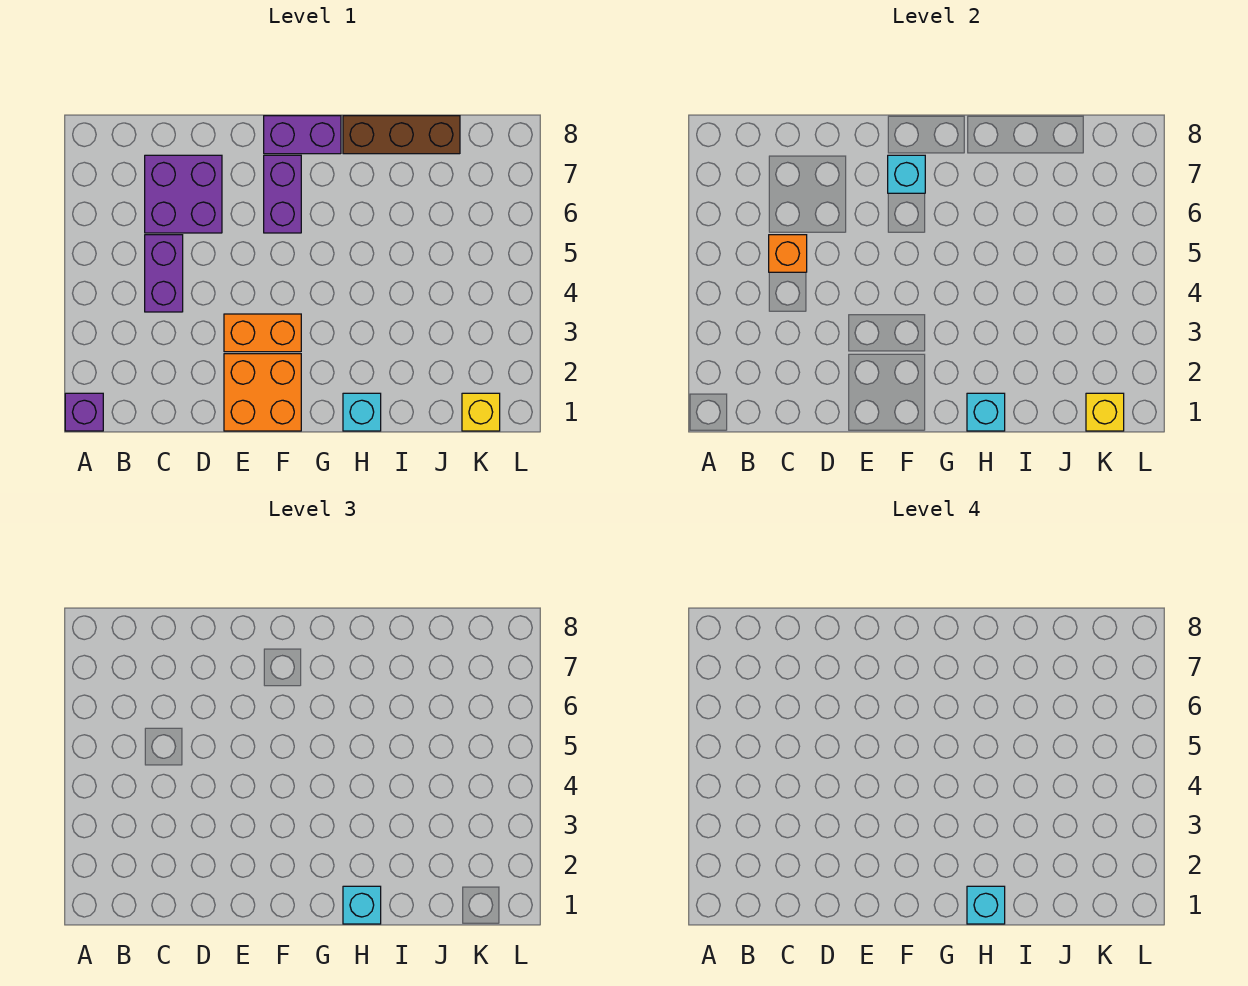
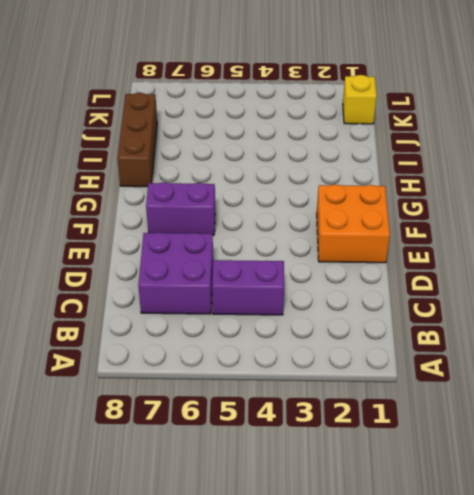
none -> purple brick A1 level 1
none -> orange brick E3:F3 level 1
none -> purple brick F8:G8 level 1

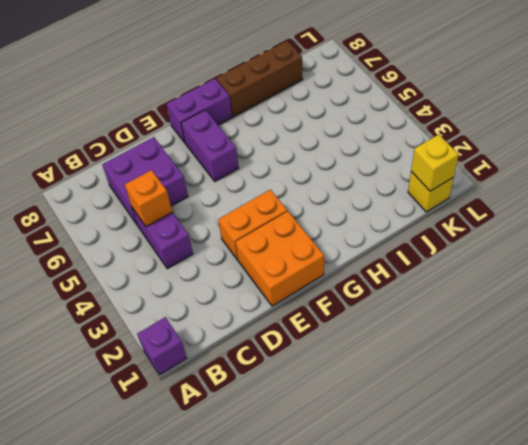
none -> cyan brick H1 level 1
none -> cyan brick F7 level 2
none -> cyan brick H1 level 2

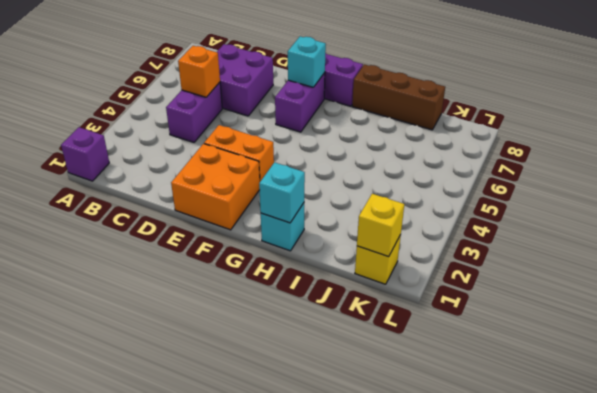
none -> cyan brick H1 level 3
none -> cyan brick H1 level 4

